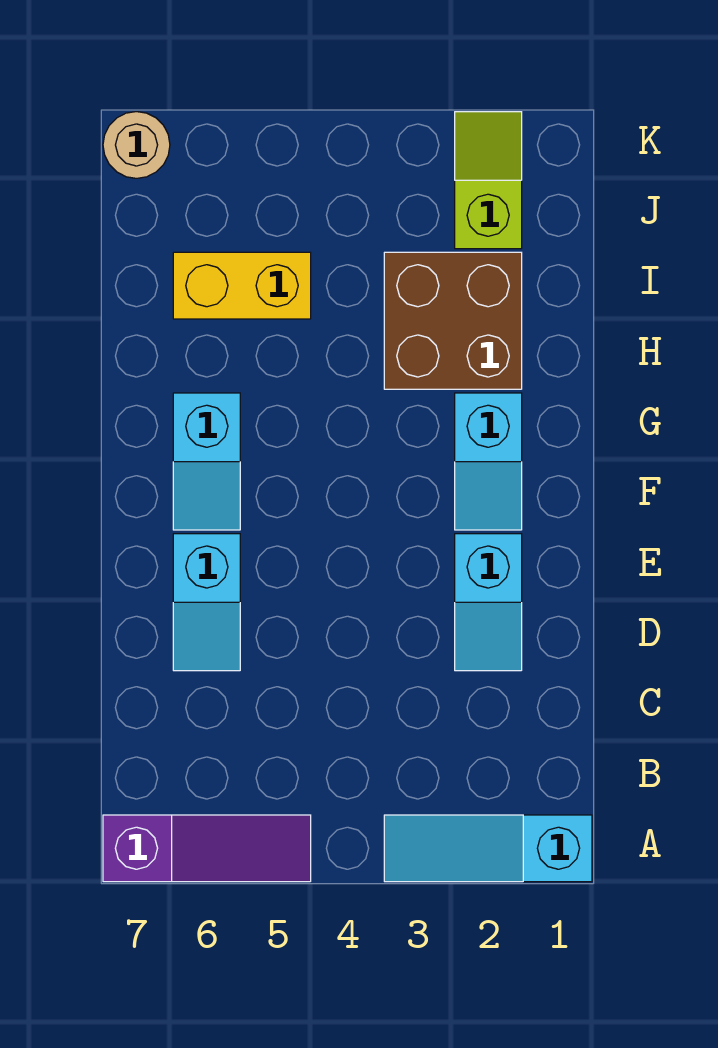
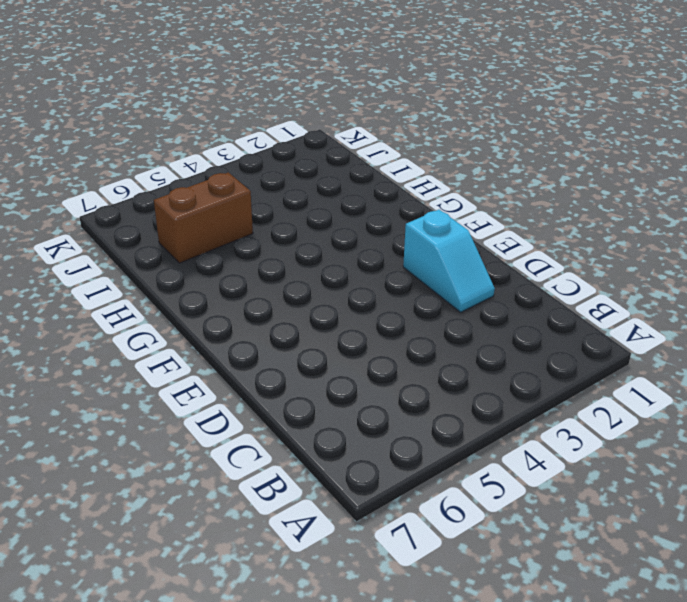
brown brick I5:I6 level 1 -> yellow brick I5:I6 level 1
none -> cyan slope A1:A3 level 1 top 1
none -> purple slope A5:A7 level 1 top 7

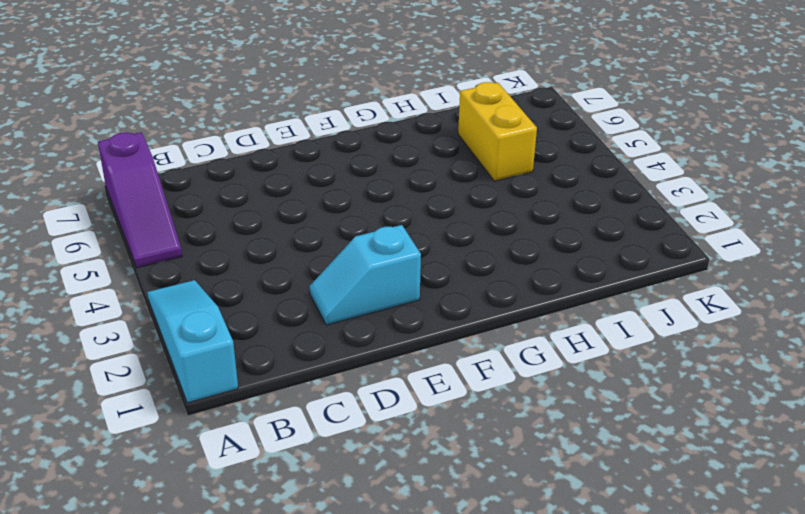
none -> cyan slope D6:E6 level 1 top E
none -> cyan slope F2:G2 level 1 top G

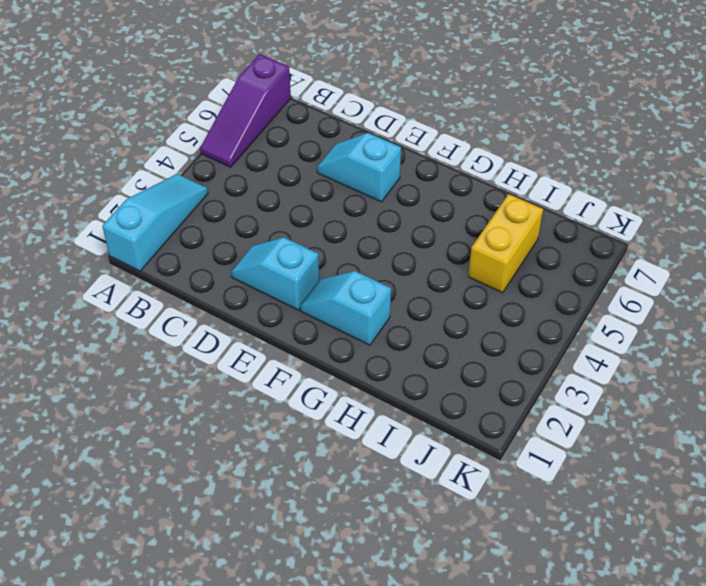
none -> cyan slope F6:G6 level 1 top G
none -> brown brick H2:I3 level 1

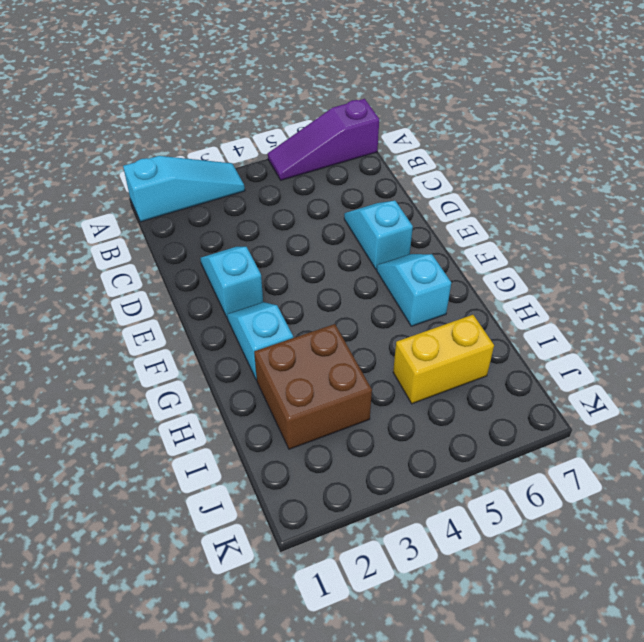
none -> lime slope J2:K2 level 1 top J
none -> tan round brick K7 level 1

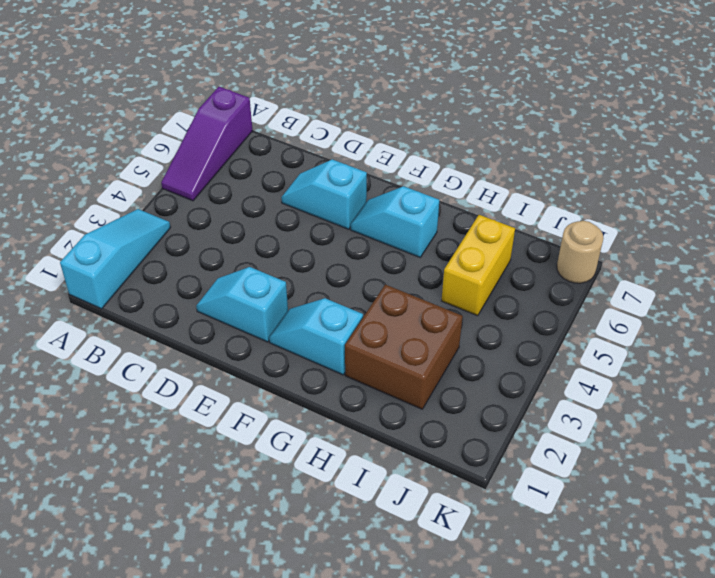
none -> lime slope J2:K2 level 1 top J

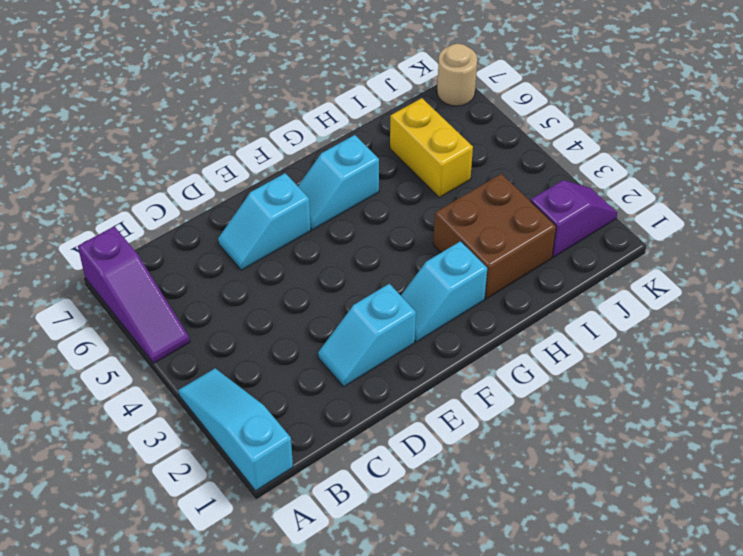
purple slope J2:K2 level 1 top J -> lime slope J2:K2 level 1 top J

